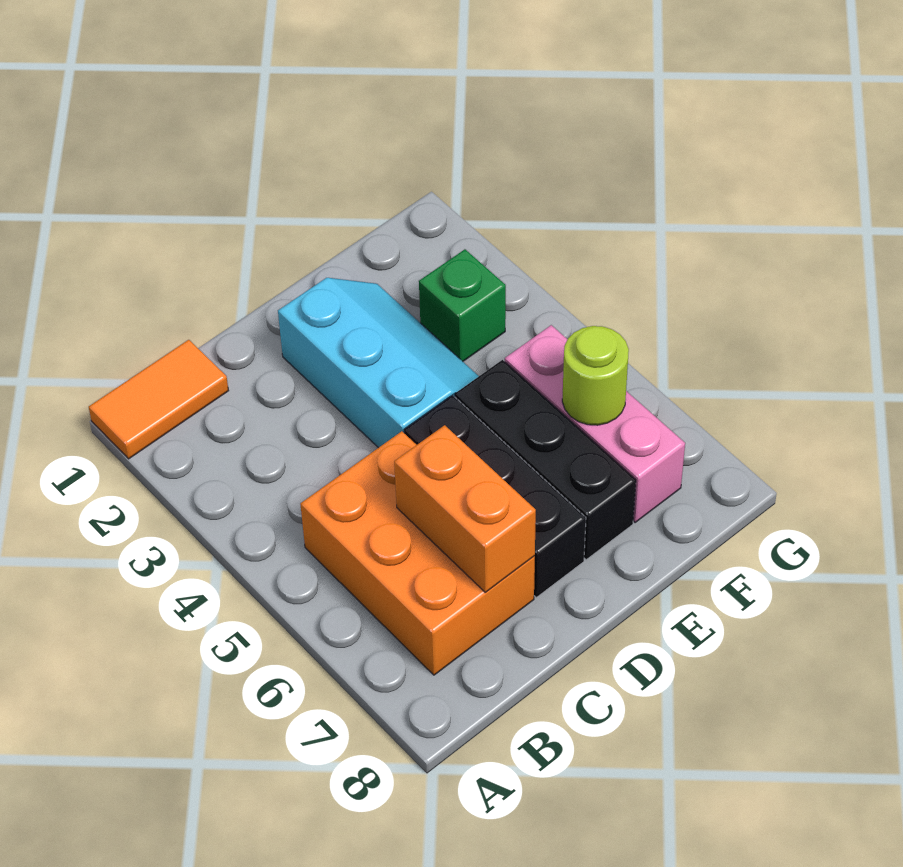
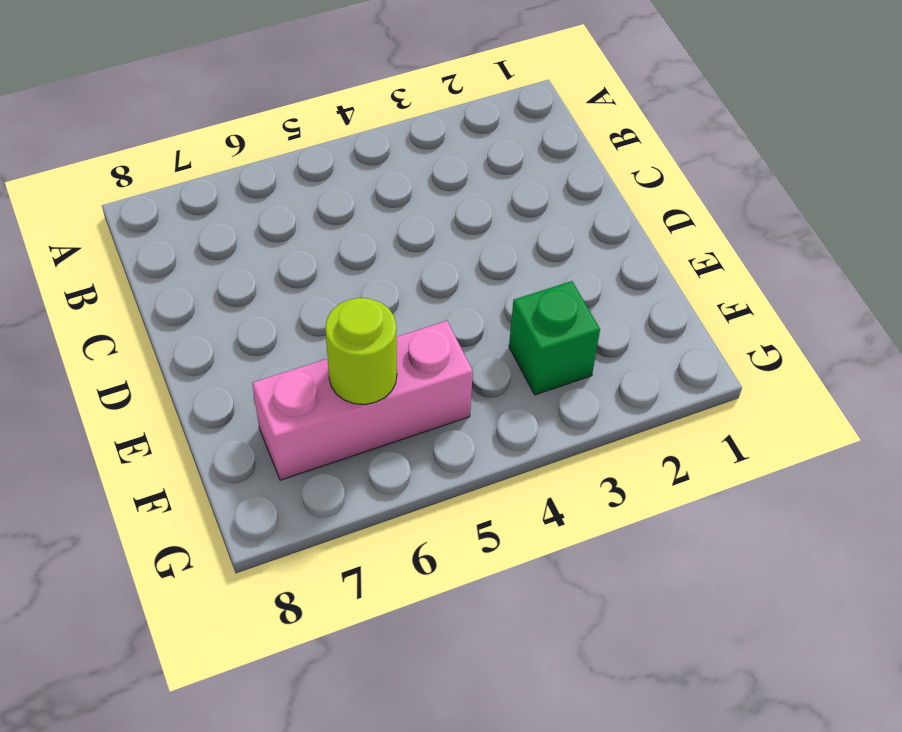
none -> orange tile A1:B1 level 1
none -> orange brick B5:C7 level 1

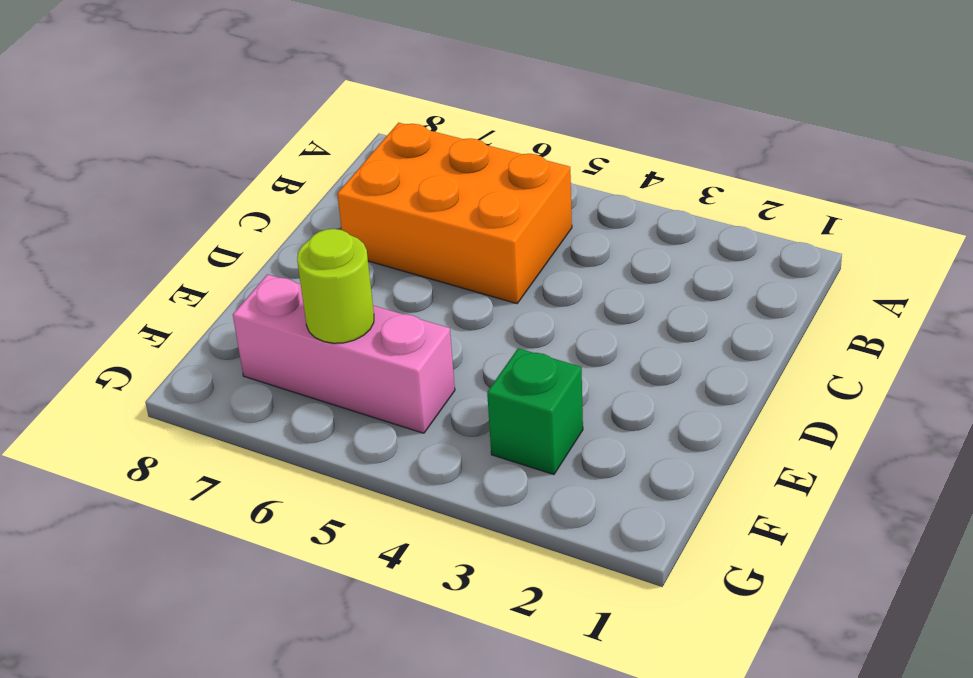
none -> orange tile A1:B1 level 1
none -> cyan slope D2:E4 level 1 top D

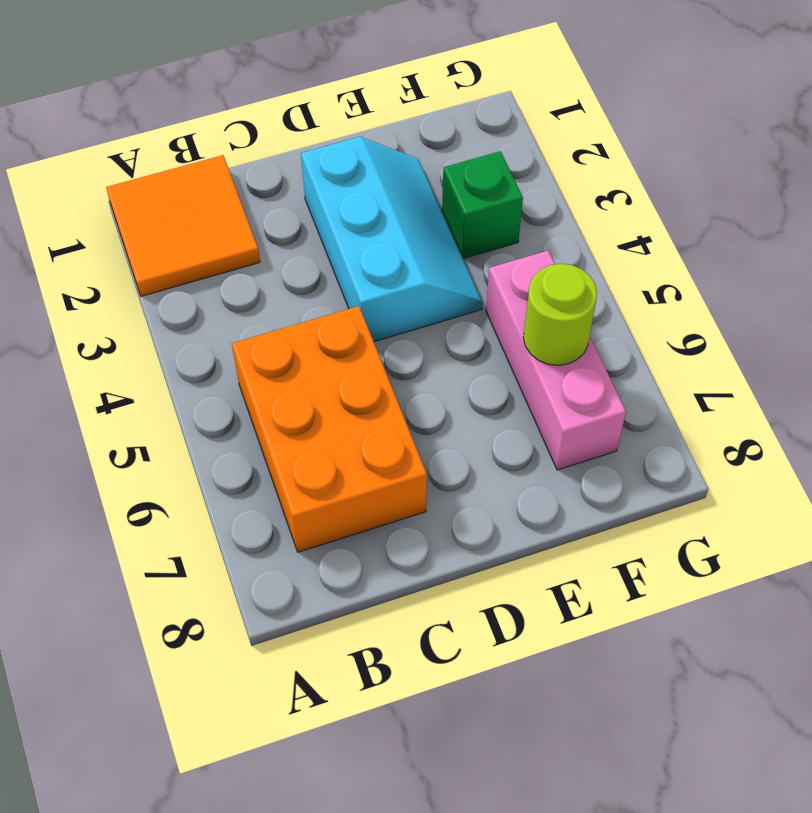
orange tile A1:B2 level 1 -> orange tile A1:B1 level 1
none -> black brick D5:D7 level 1
none -> black brick E5:E7 level 1

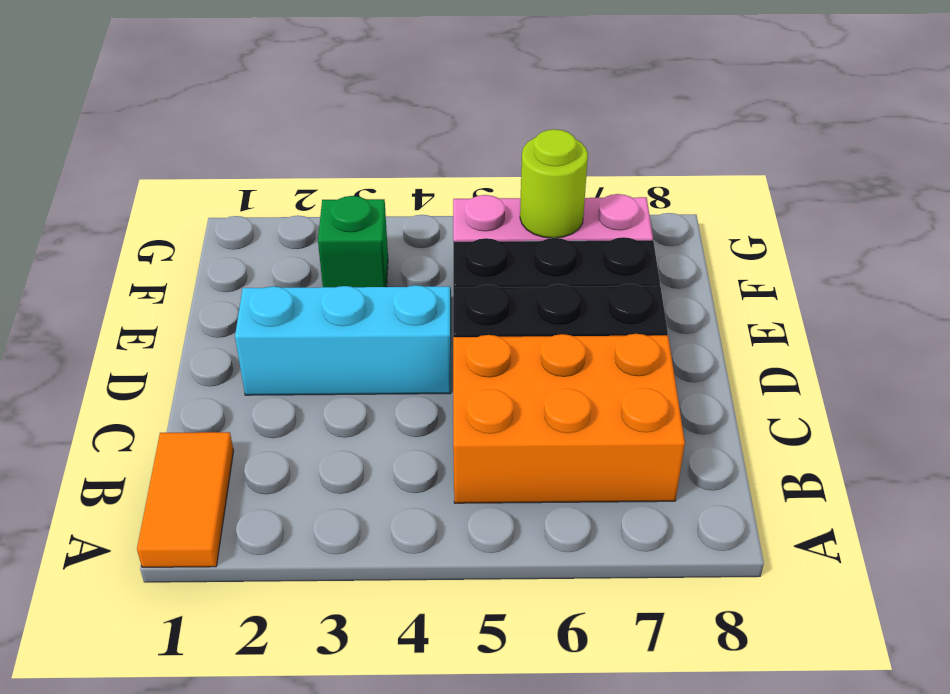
none -> orange brick C6:C7 level 2

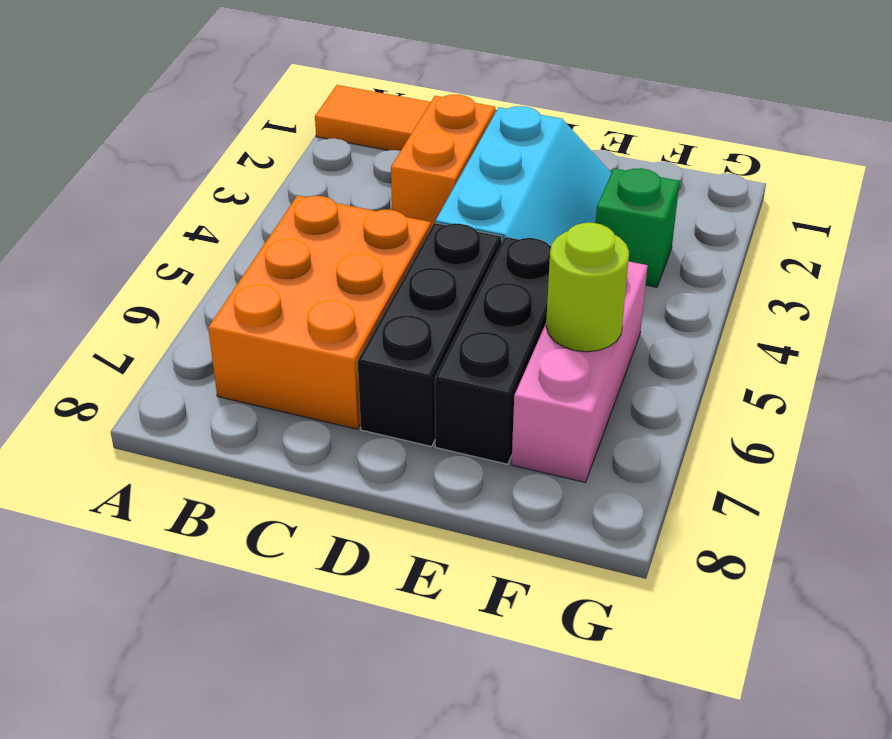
orange brick C2:C3 level 1 -> orange brick C6:C7 level 2

